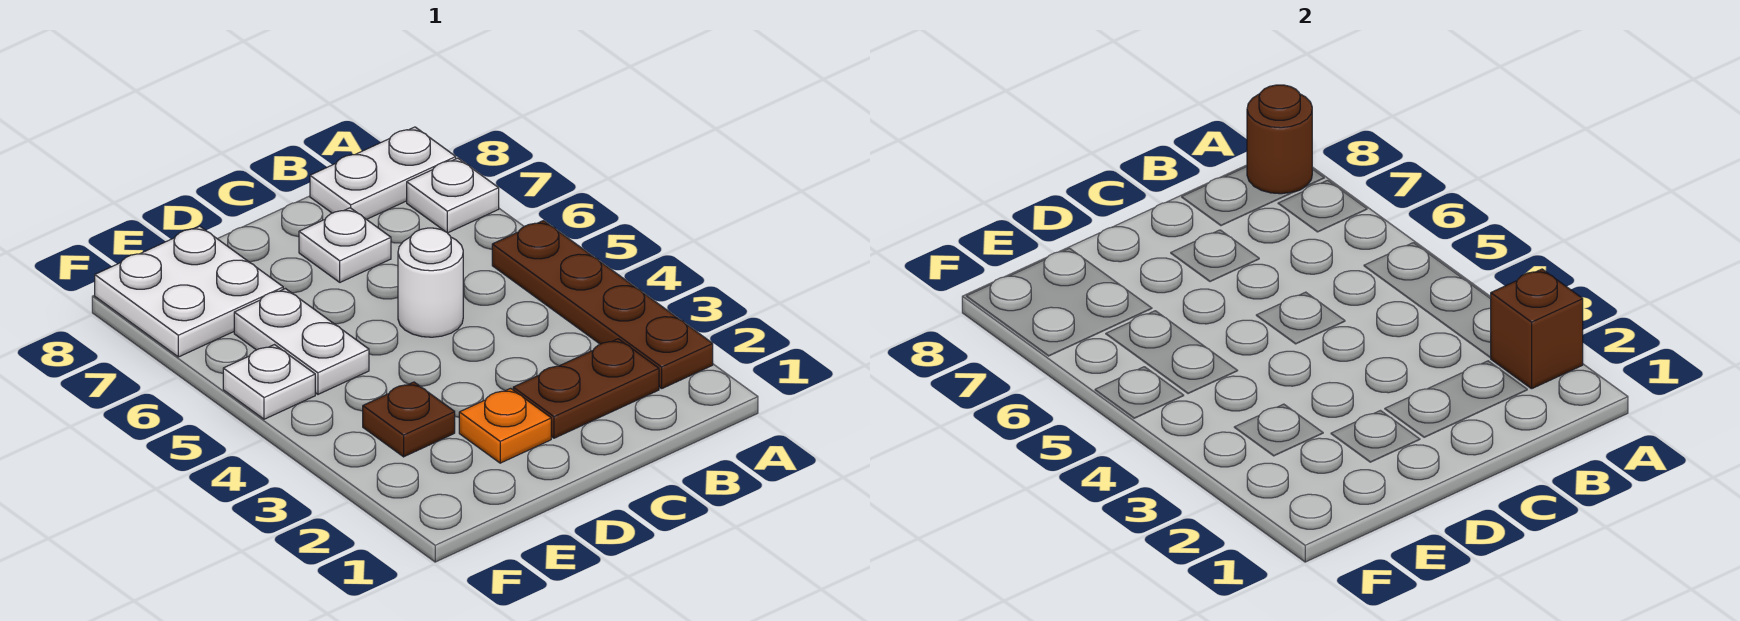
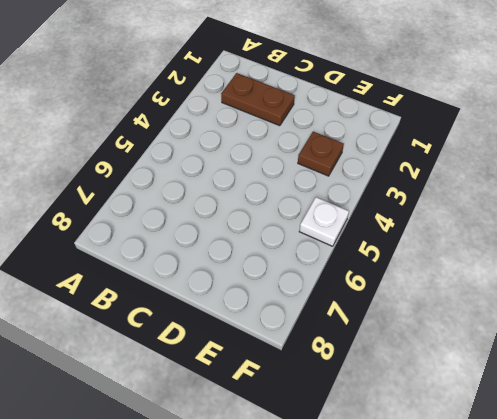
none -> brown plate A2:A5 level 1
none -> white plate A7 level 1
none -> white plate A8:B8 level 1

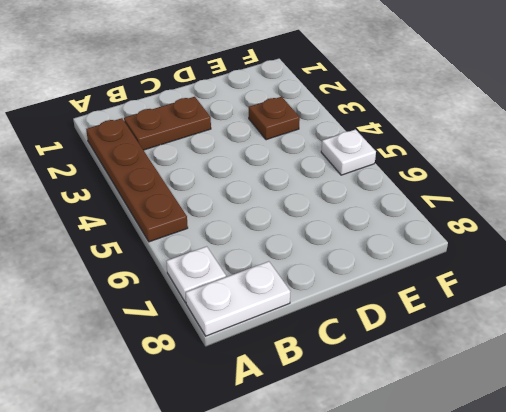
none -> white round brick C5 level 1
none -> white plate C7 level 1
none -> orange plate D2 level 1

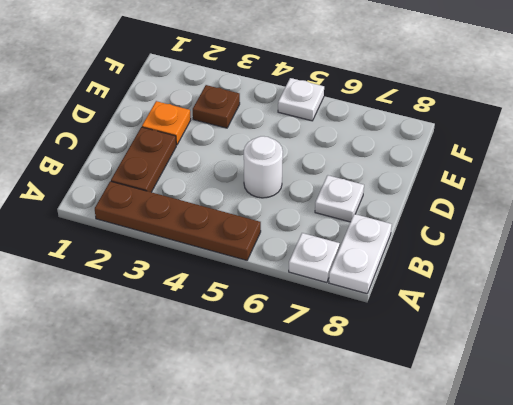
none -> white plate E5:E6 level 1
none -> white plate E7:F8 level 1
none -> brown brick A2 level 2

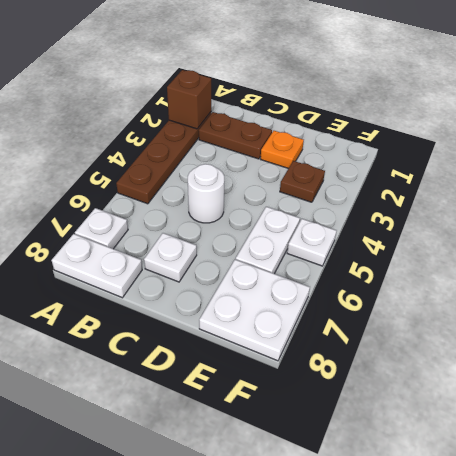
none -> brown round brick A8 level 2

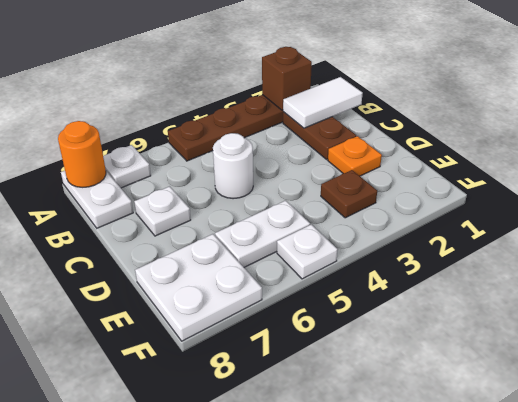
orange round brick A8 level 2 -> brown round brick A8 level 2
white tile B1:B2 level 2 -> none

